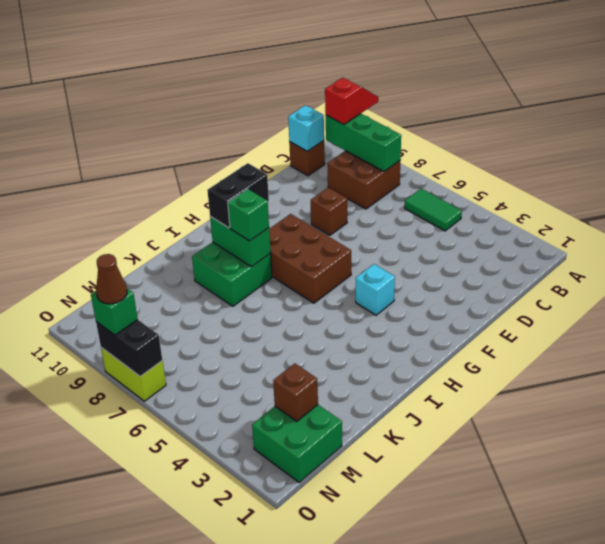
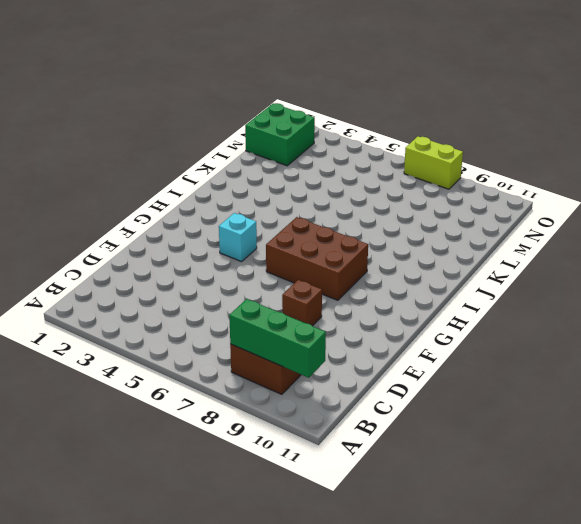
none -> green tile B5:B6 level 1
none -> brown brick C11 level 1
none -> green brick I8:J9 level 1

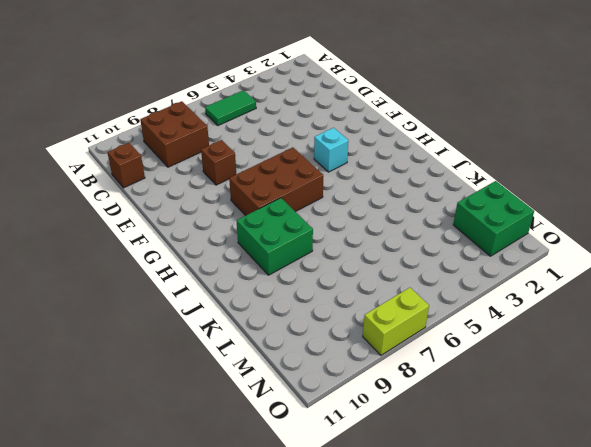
none -> green brick B8:B10 level 2
none -> cyan brick C11 level 2
none -> green brick I8:I9 level 2

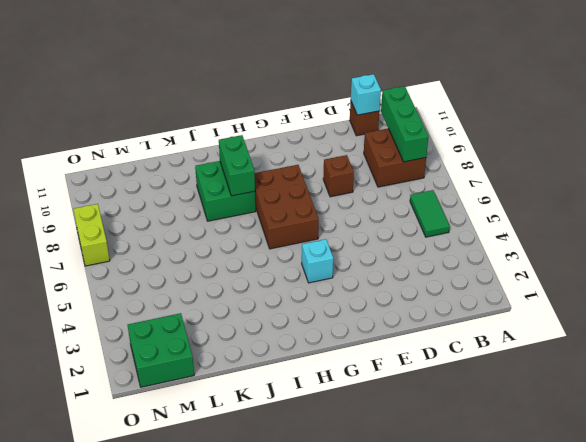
none -> brown brick M2 level 2
none -> black brick O7:O8 level 2
none -> red slope A10:B10 level 3 top B

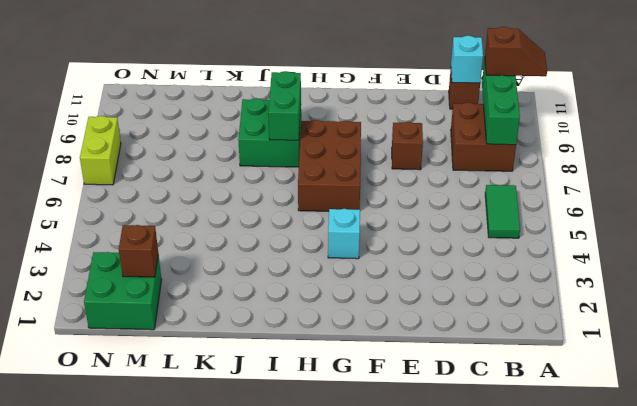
brown slope A10:B10 level 3 top B -> red slope A10:B10 level 3 top B
none -> black brick O7:O8 level 2
none -> black brick H9:I9 level 3
none -> green brick I8 level 3

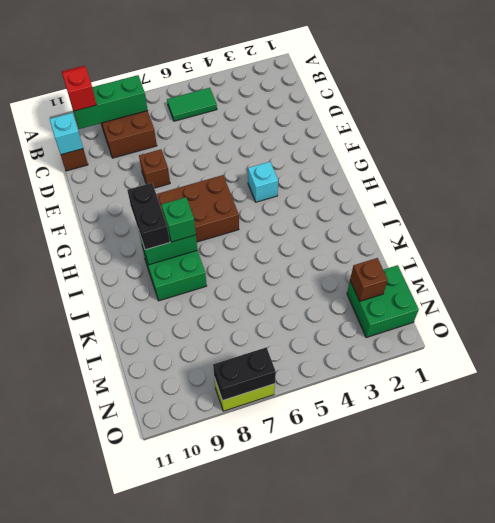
none -> green brick O8 level 3
none -> brown cone O8 level 4

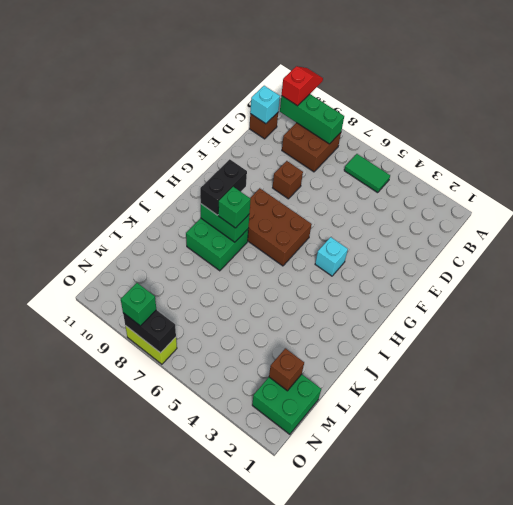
none -> brown cone O8 level 4

